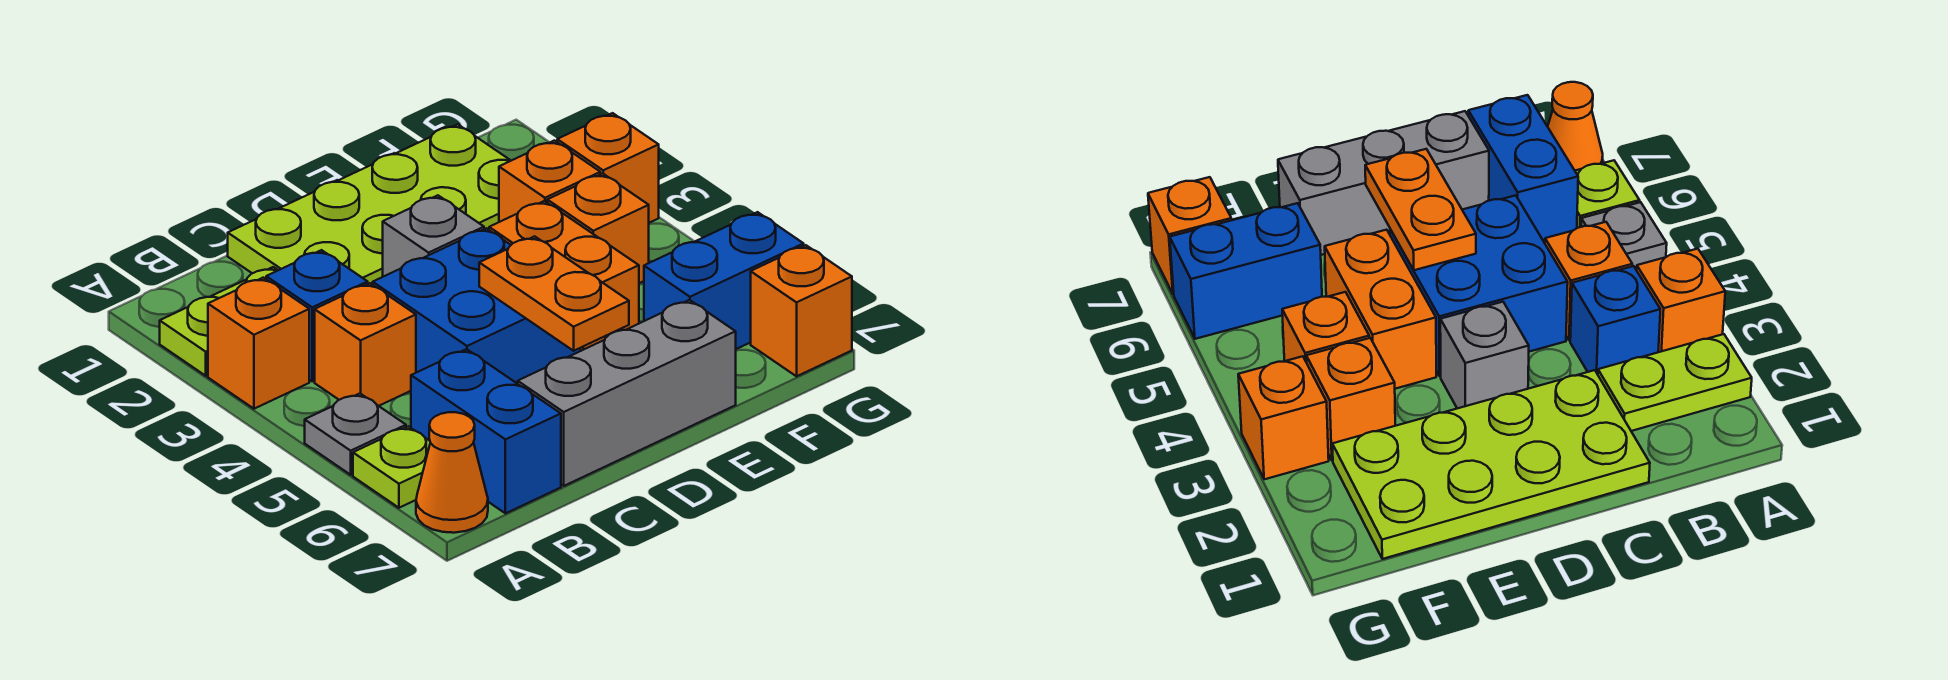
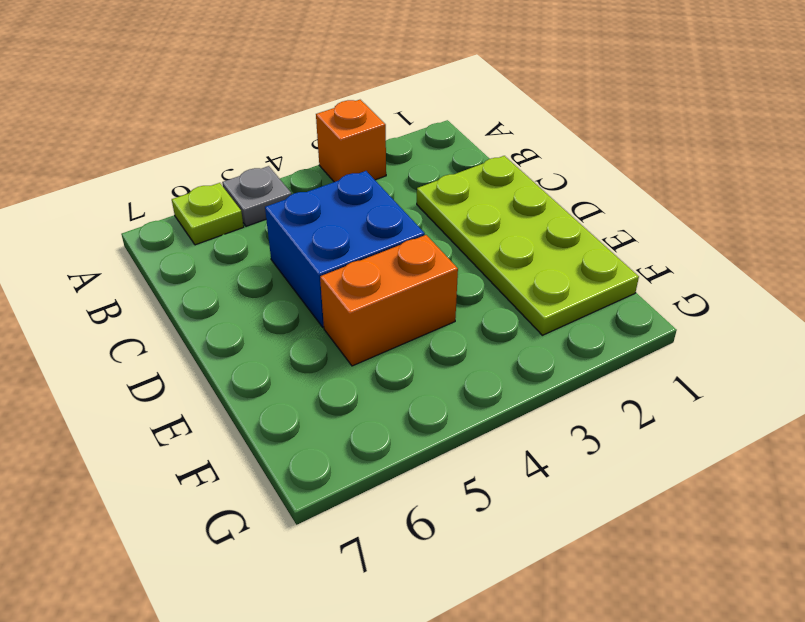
none -> lime plate A2:B2 level 1
none -> orange cone A7 level 1
none -> blue brick B3 level 1

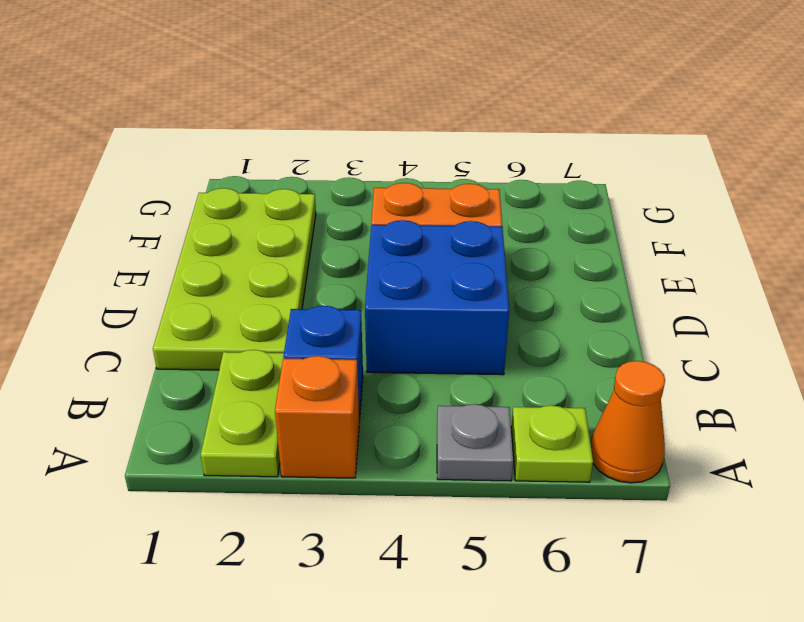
none -> orange brick B4 level 1
none -> blue brick B6:B7 level 1
none -> grey brick C7:E7 level 1

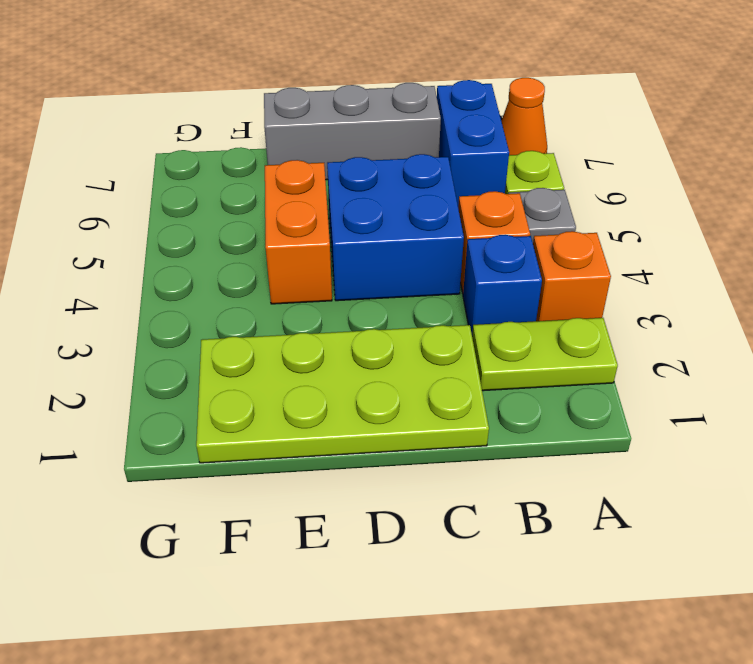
none -> grey brick D3 level 1
none -> orange brick F3 level 1
none -> orange brick F4 level 1

